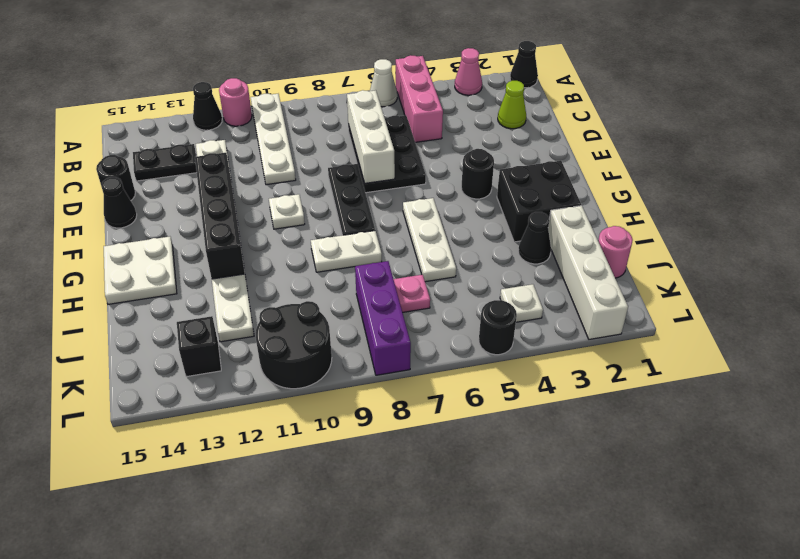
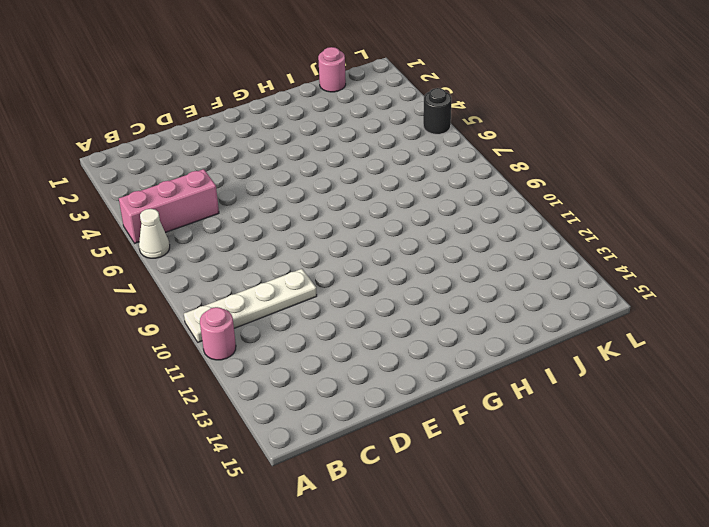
none -> black cone A1 level 1
none -> pink cone A3 level 1
none -> black cone A12 level 1
none -> lime cone C2 level 1

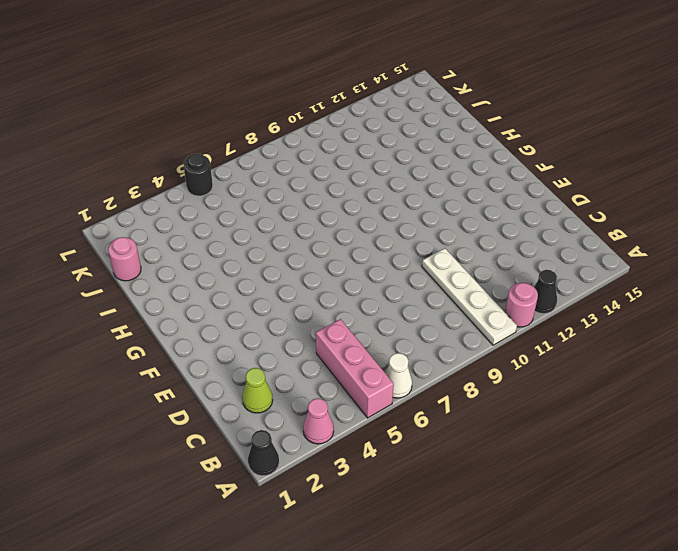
none -> black plate C6:E7 level 1
none -> white plate C12:J12 level 1
none -> black plate C13:C14 level 1
none -> black round brick D15 level 1

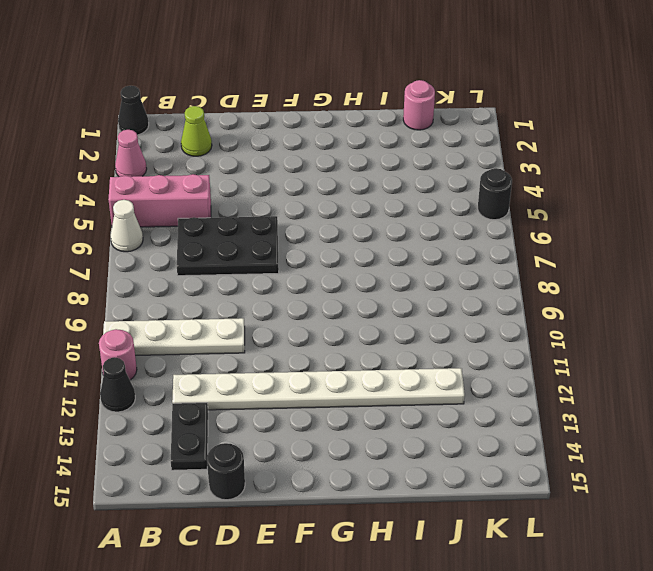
none -> black plate E8:G8 level 1
none -> black cone E15 level 1
none -> black round brick F4 level 1
none -> white plate F10 level 1

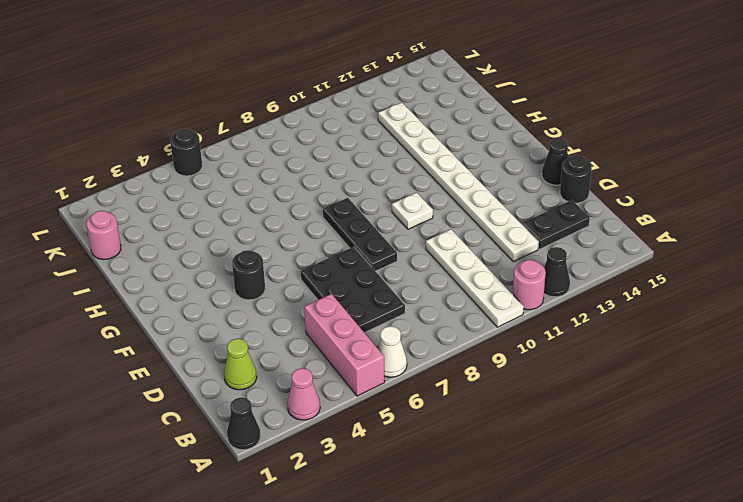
none -> black brick G2:H3 level 1
none -> white plate G6:I6 level 1
none -> white plate G14:H15 level 1
none -> white plate H8:H9 level 1

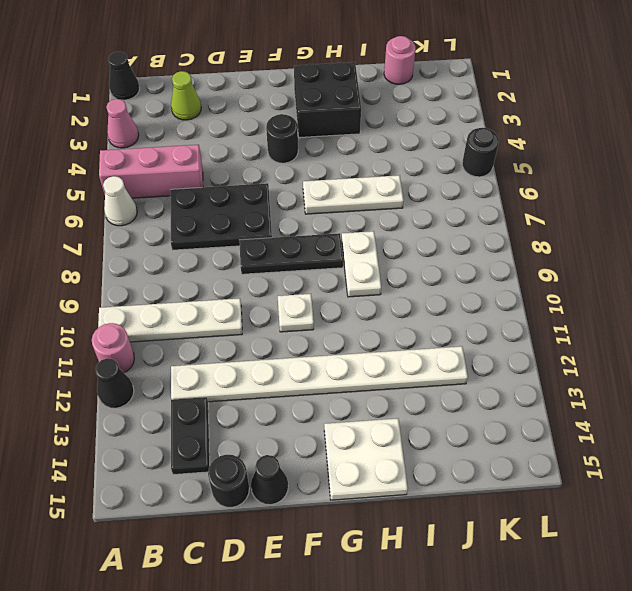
none -> white brick I2:L2 level 1
none -> black cone I3 level 1
none -> pink plate J7 level 1
none -> purple brick J8:L8 level 1

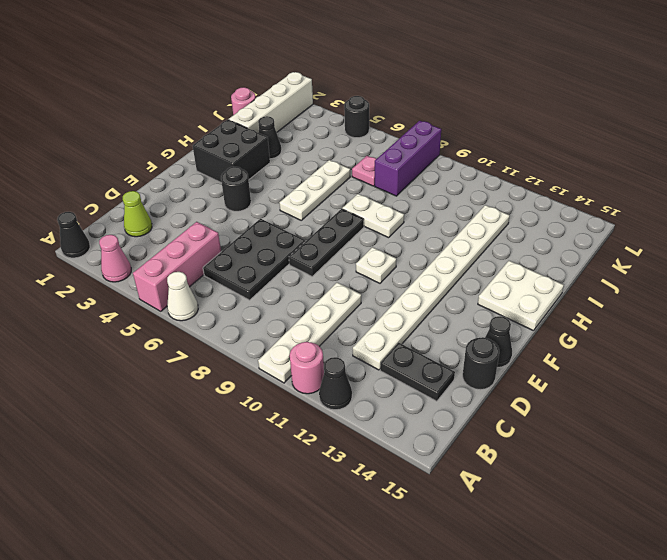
none -> white plate K4 level 1
none -> black round brick K10:L11 level 1
none -> black brick K13 level 1
none -> white brick C7:E7 level 2

